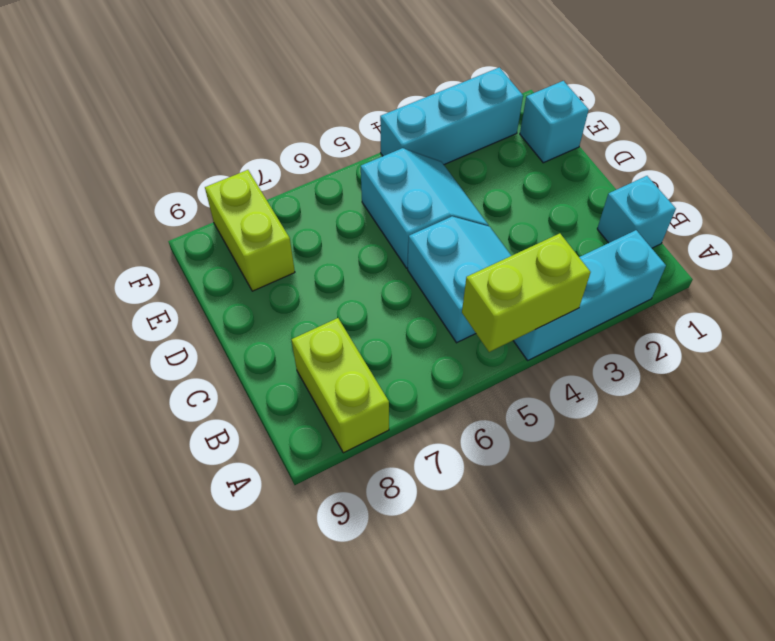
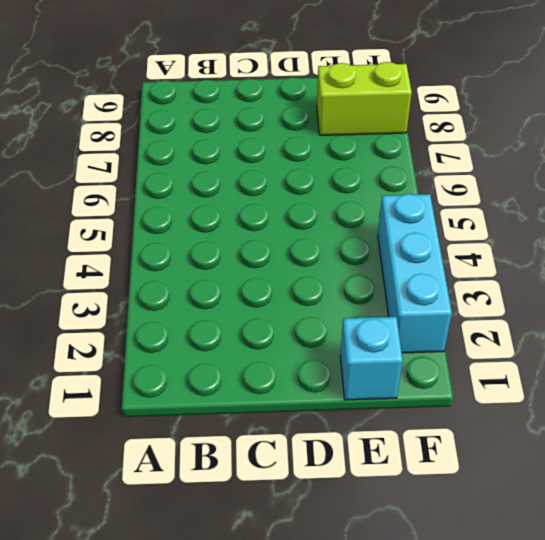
none -> cyan brick A2:A4 level 1
none -> lime brick A8:B8 level 1

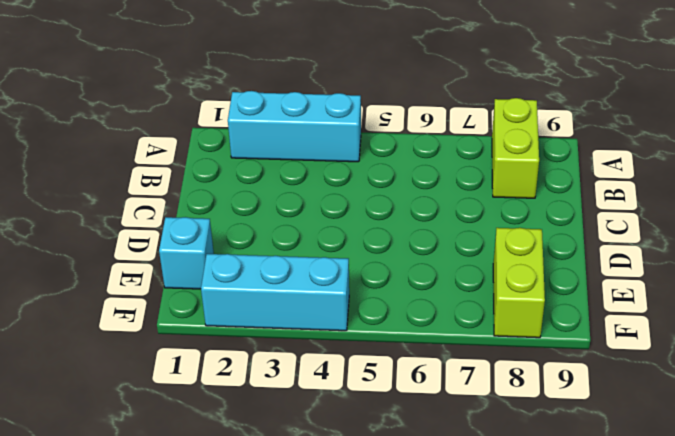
none -> cyan brick B1 level 1
none -> cyan slope B4:C5 level 1 top 5

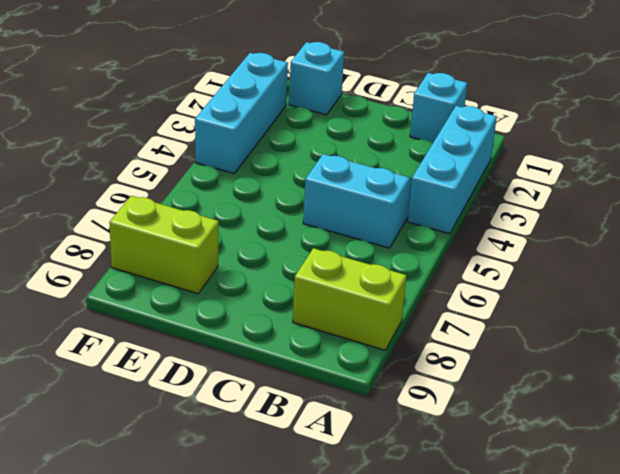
none -> cyan slope D4:E5 level 1 top 5
none -> lime brick A4:A5 level 2

